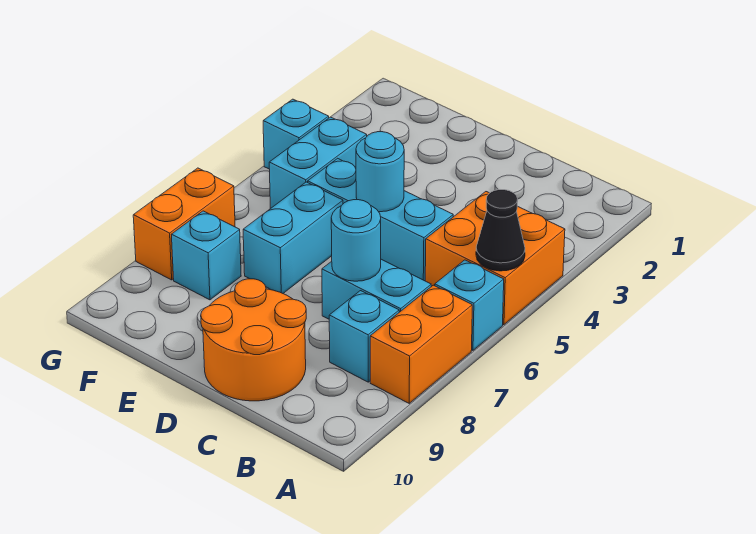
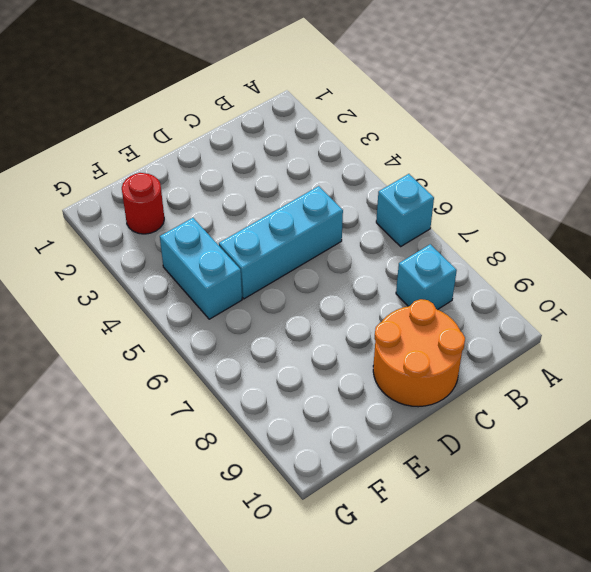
red round brick F2 level 1 -> none
none -> orange brick A4:B5 level 1
none -> orange brick A7:A8 level 1
none -> cyan brick B7:C7 level 1

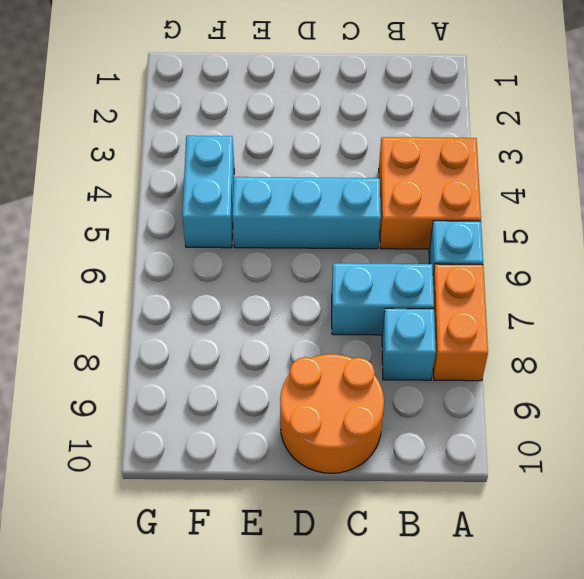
none -> cyan brick E6:E7 level 1
none -> cyan brick F8 level 1
none -> cyan brick G4 level 1

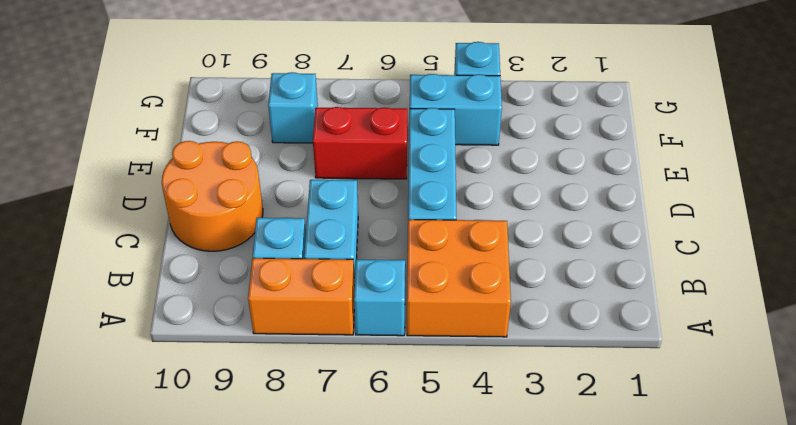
red brick E6:E7 level 1 -> cyan brick E6:E7 level 1
none -> orange brick G7:G8 level 1
none -> black cone A5 level 2
none -> cyan round brick C7 level 2

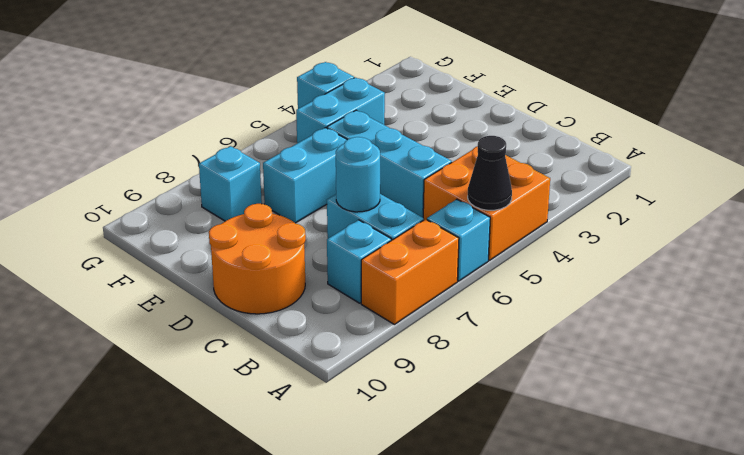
none -> orange brick G7:G8 level 1
none -> cyan round brick D5 level 2

